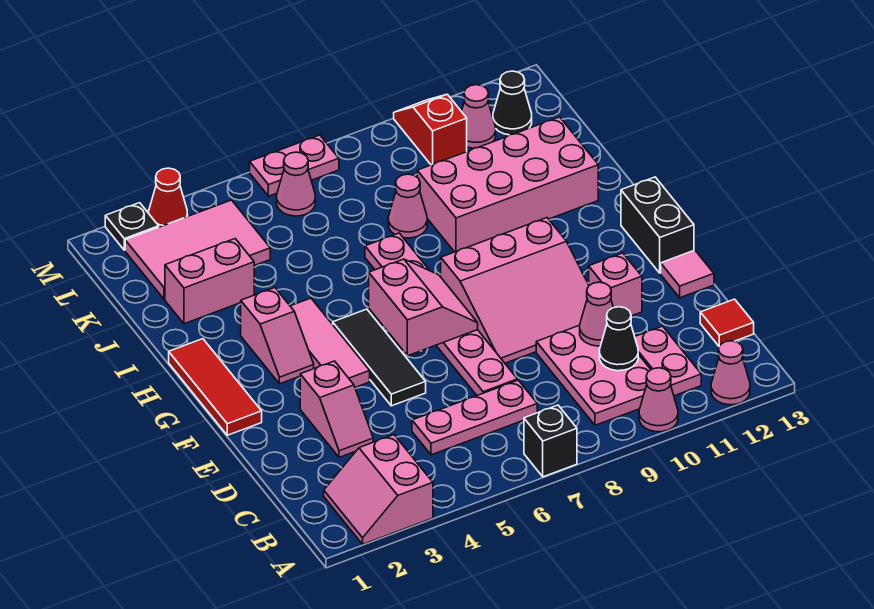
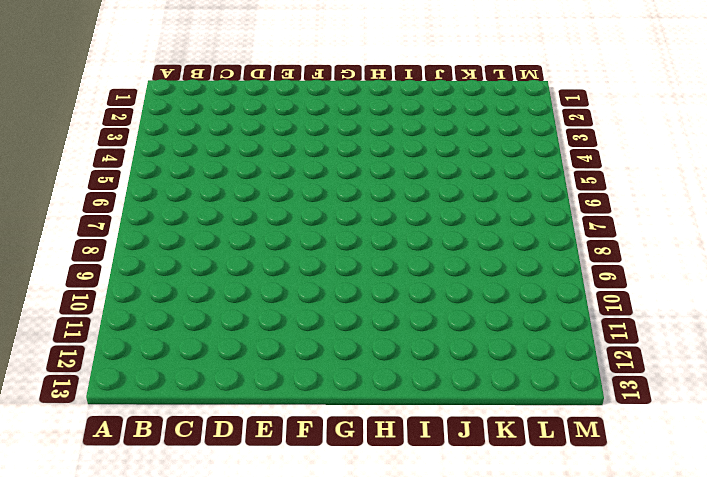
none -> pink slope A2:B3 level 1 top 3
none -> black brick A7 level 1
none -> pink cone A10 level 1
none -> pink cone A12 level 1

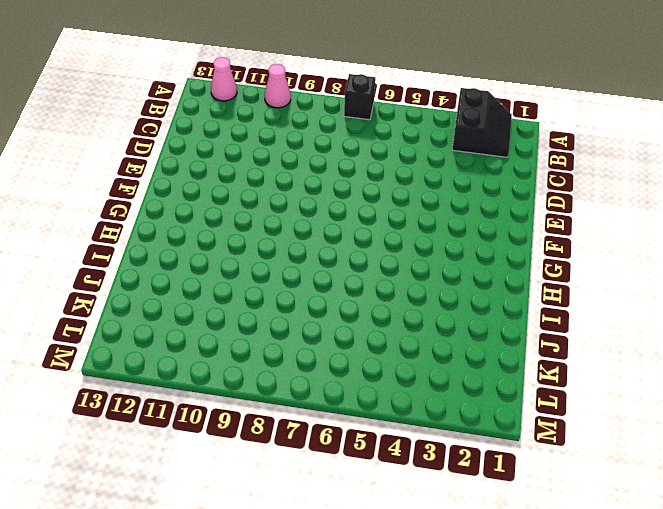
black slope A2:B3 level 1 top 3 -> pink slope A2:B3 level 1 top 3
none -> pink plate B9:D10 level 1
none -> pink plate B11:C11 level 1
none -> pink plate C5:C7 level 1
none -> red tile C13 level 1

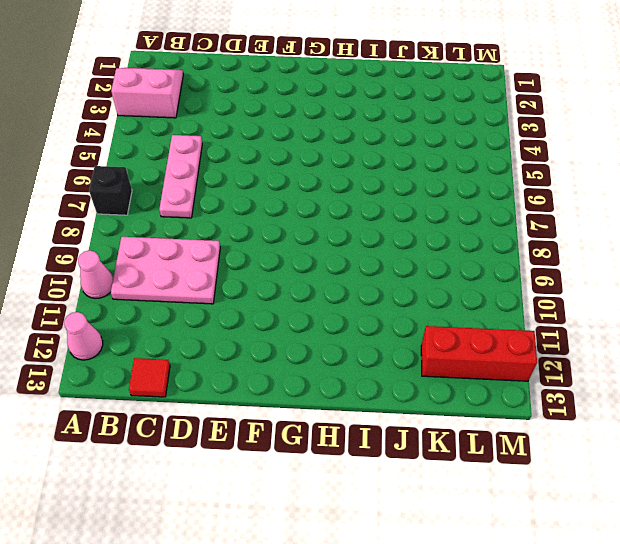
red brick K12:M12 level 1 -> black cone L12 level 1
none -> pink plate B11:C11 level 1
none -> pink slope D3:E3 level 1 top E
none -> pink plate D7:I7 level 1
none -> black tile E5:G5 level 1

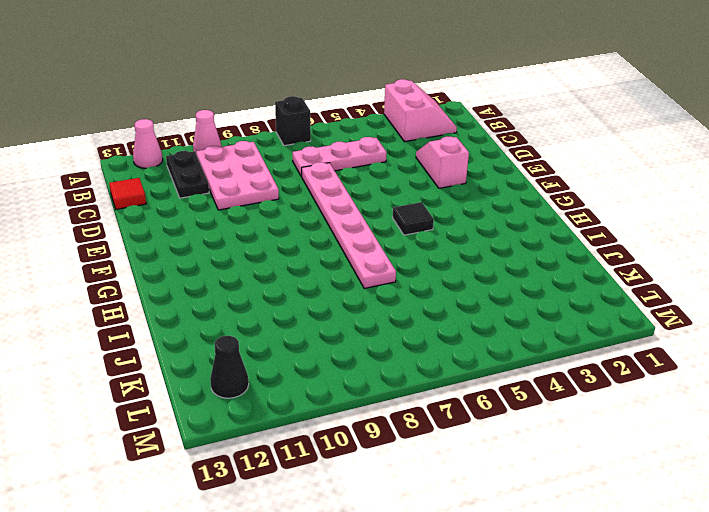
black plate B11:C11 level 1 -> pink plate B11:C11 level 1
black tile G5 level 1 -> black tile E5:G5 level 1
none -> pink slope E8:G10 level 1 top G
none -> pink brick E11 level 1
none -> pink tile E13 level 1
none -> red tile F1:H1 level 1

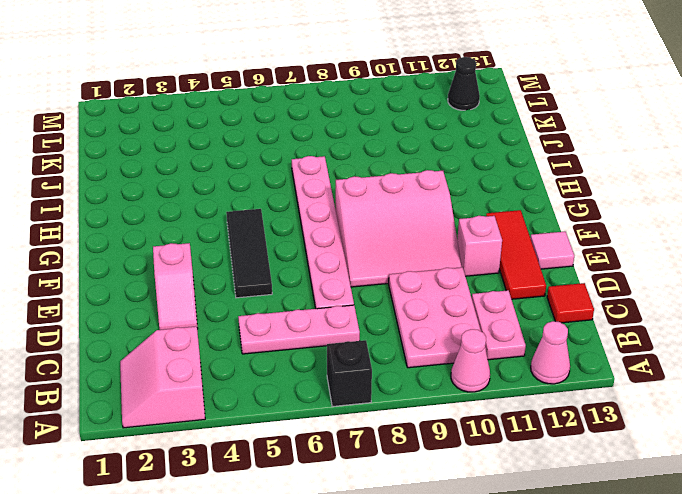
red tile D12:F12 level 1 -> red tile F1:H1 level 1
none -> pink tile F4:H4 level 1
none -> black brick F13:G13 level 1
none -> pink slope G3:H3 level 1 top H
none -> pink brick I9:J12 level 1

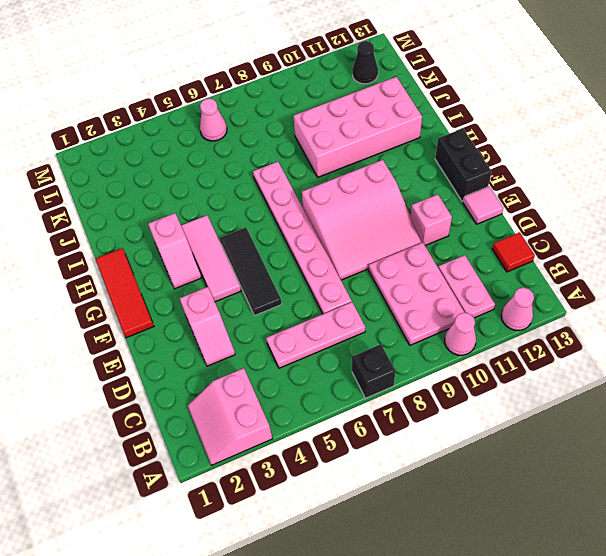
none -> pink brick J2:J3 level 1
none -> pink cone J8 level 1
none -> pink tile K2:L4 level 1
none -> red slope L10:M10 level 1 top L

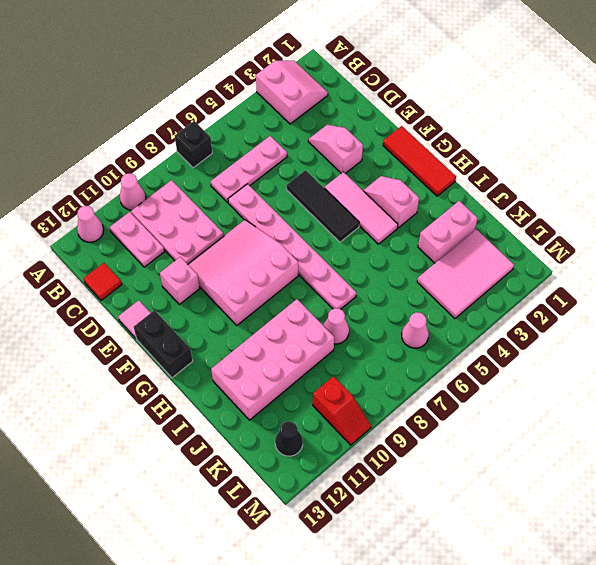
none -> pink cone L11 level 1
none -> black plate M2 level 1
none -> red cone M3 level 1
none -> pink plate M6:M7 level 1

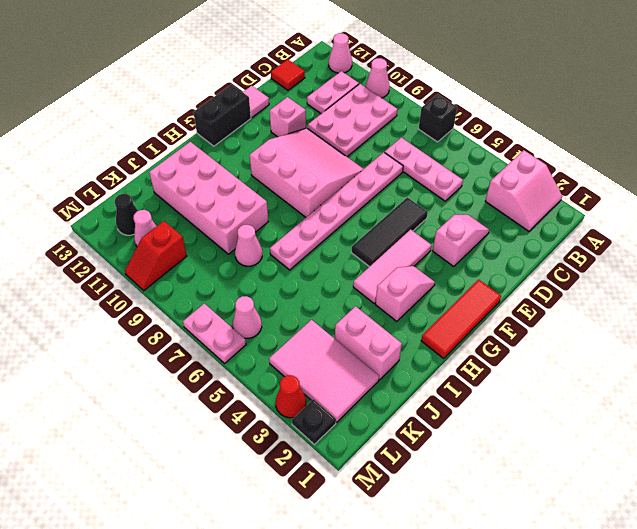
none -> black cone C10 level 2
none -> pink cone D10 level 2
none -> pink slope F6:G7 level 2 top 6

